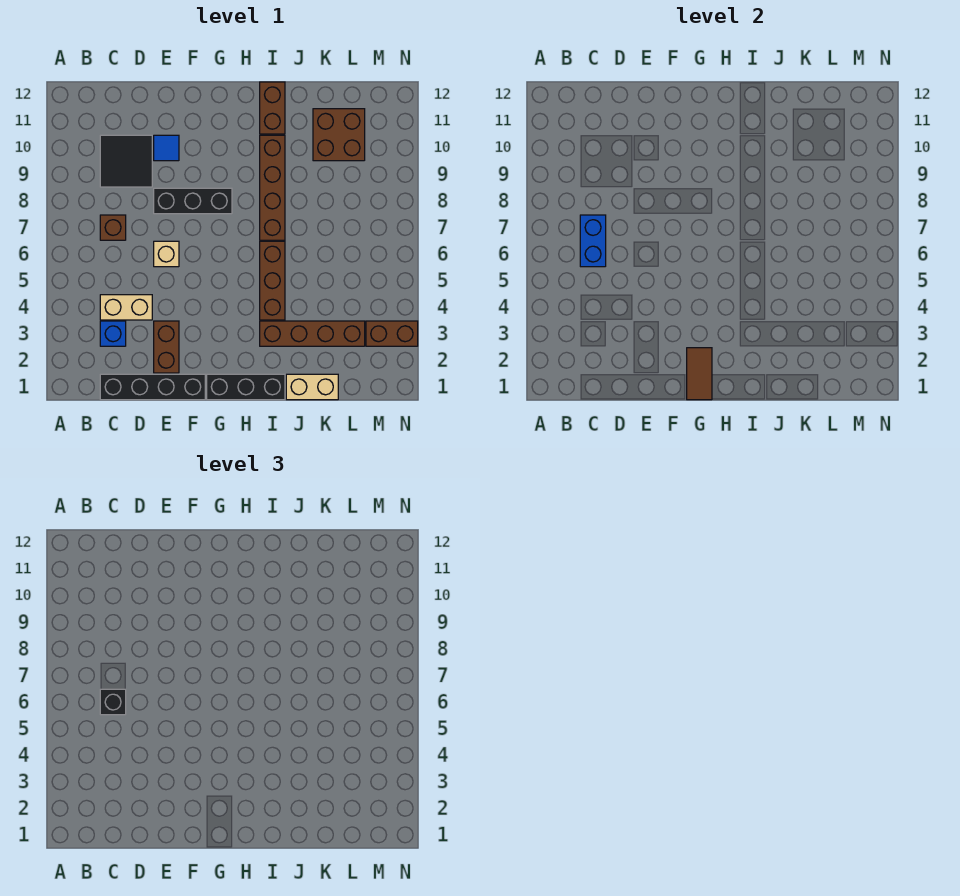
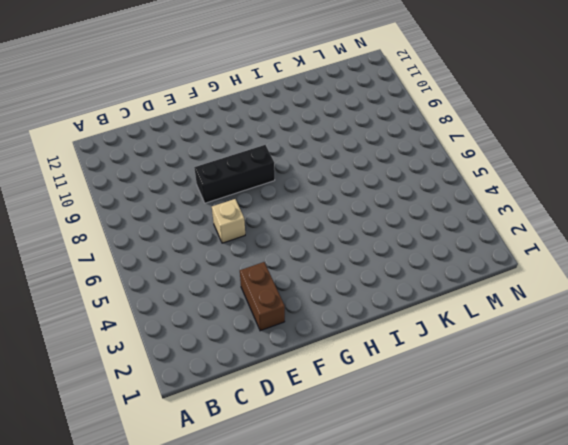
none -> black brick C1:F1 level 1
none -> blue brick C3 level 1
none -> tan brick C4:D4 level 1

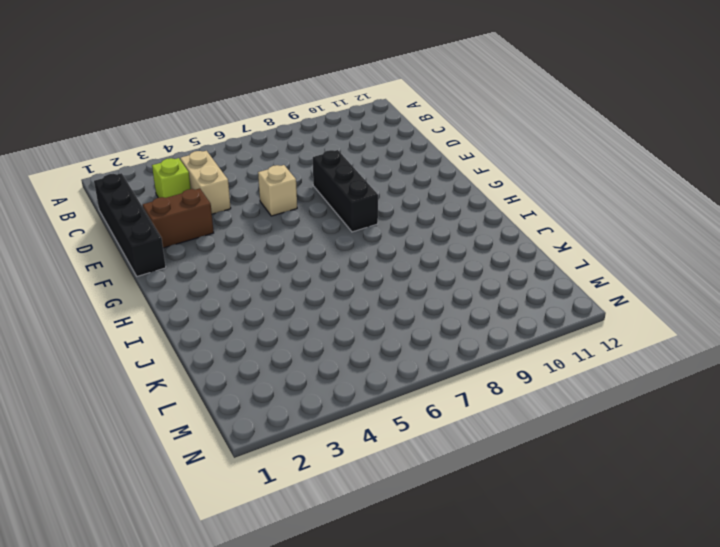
lime brick C3 level 1 -> blue brick C3 level 1
none -> brown brick C7 level 1
none -> black tile C9:D10 level 1
none -> blue tile E10 level 1

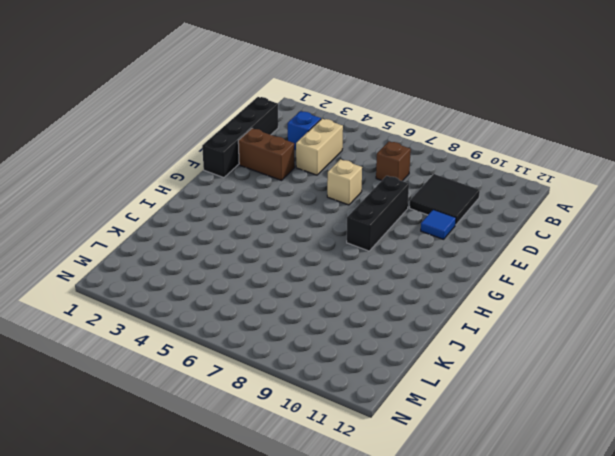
none -> black brick G1:I1 level 1
none -> brown brick I3:L3 level 1
none -> brown brick I4:I6 level 1

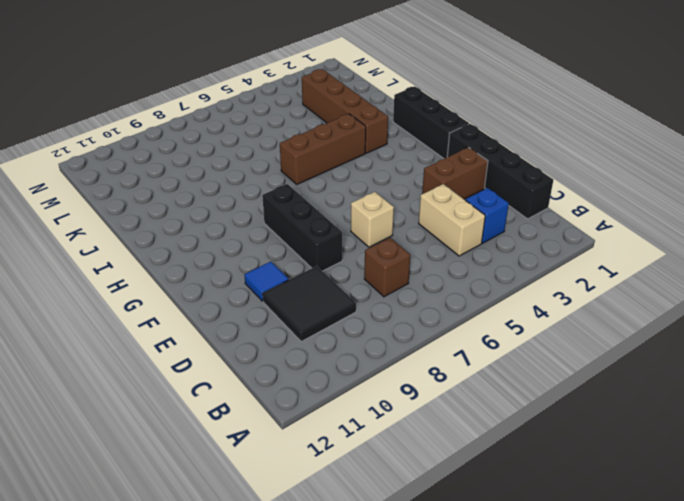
none -> brown brick I7:I10 level 1
none -> brown brick I11:I12 level 1
none -> tan brick J1:K1 level 1

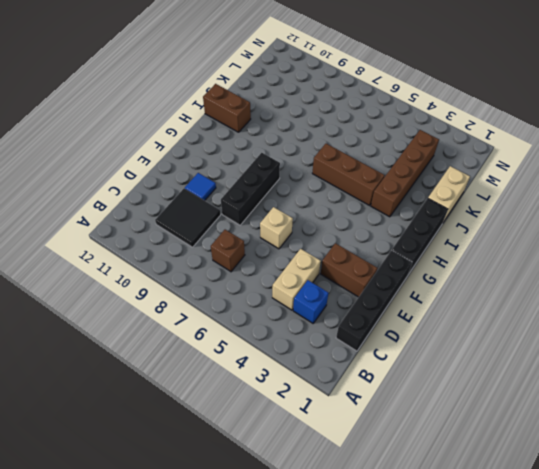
none -> brown brick I7:I10 level 1
none -> brown brick K10:L11 level 1
none -> brown brick M3:N3 level 1

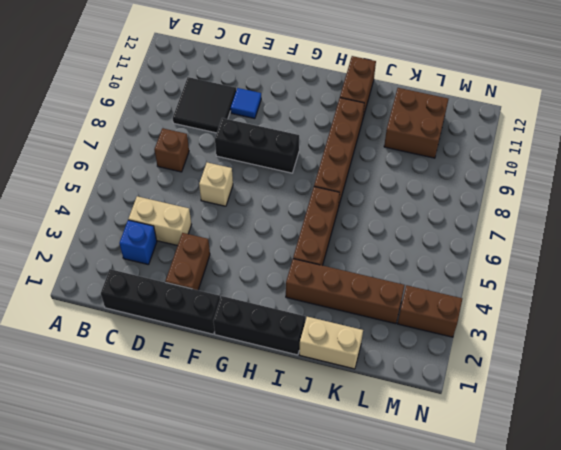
none -> blue brick C6:C7 level 2
none -> brown tile G1:G2 level 2
none -> black brick C6 level 3

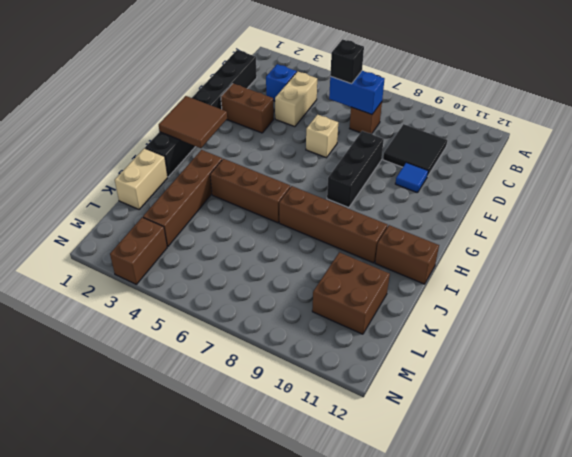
brown tile G1:H2 level 2 -> brown tile G1:G2 level 2

